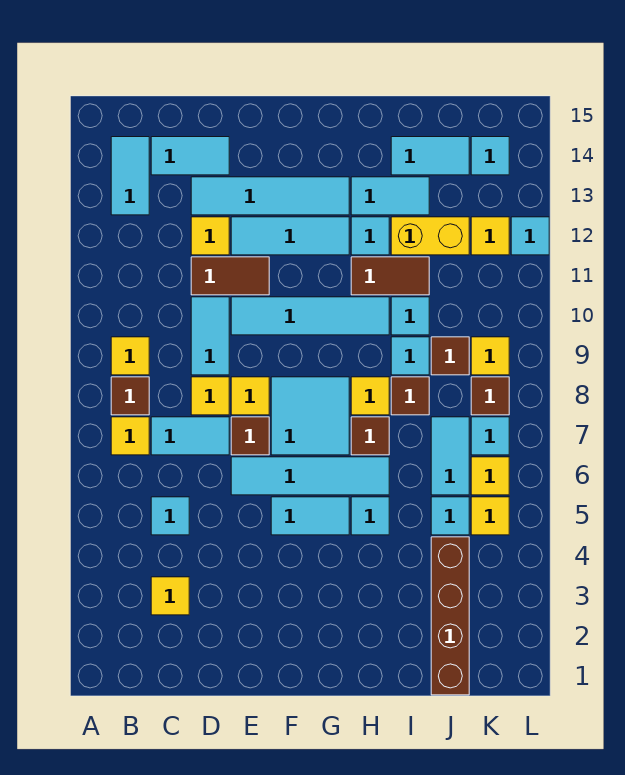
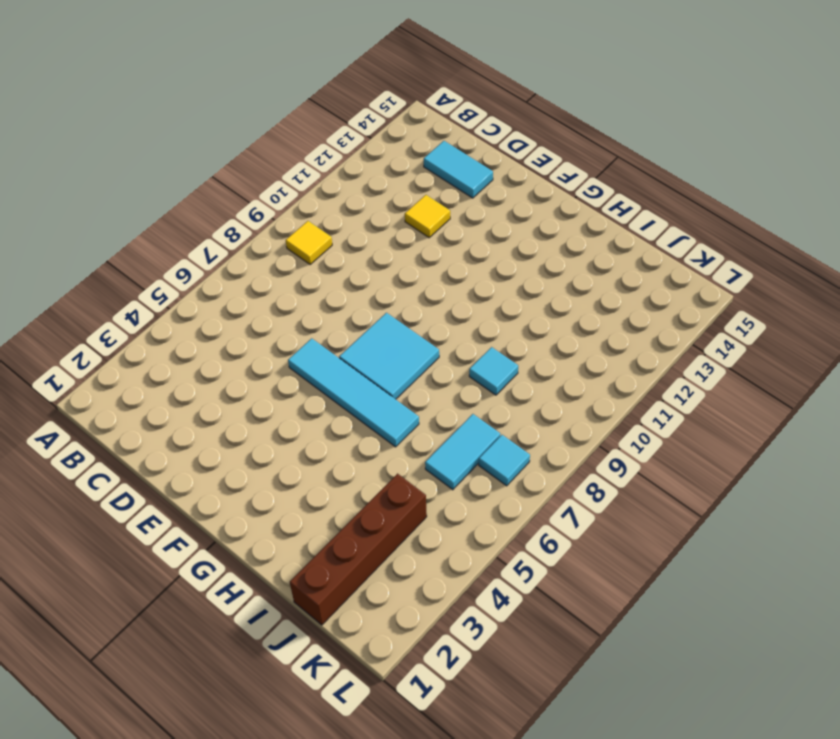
none -> yellow tile B7 level 1
none -> brown tile B8 level 1
none -> cyan tile B13:B14 level 1
none -> yellow tile C3 level 1

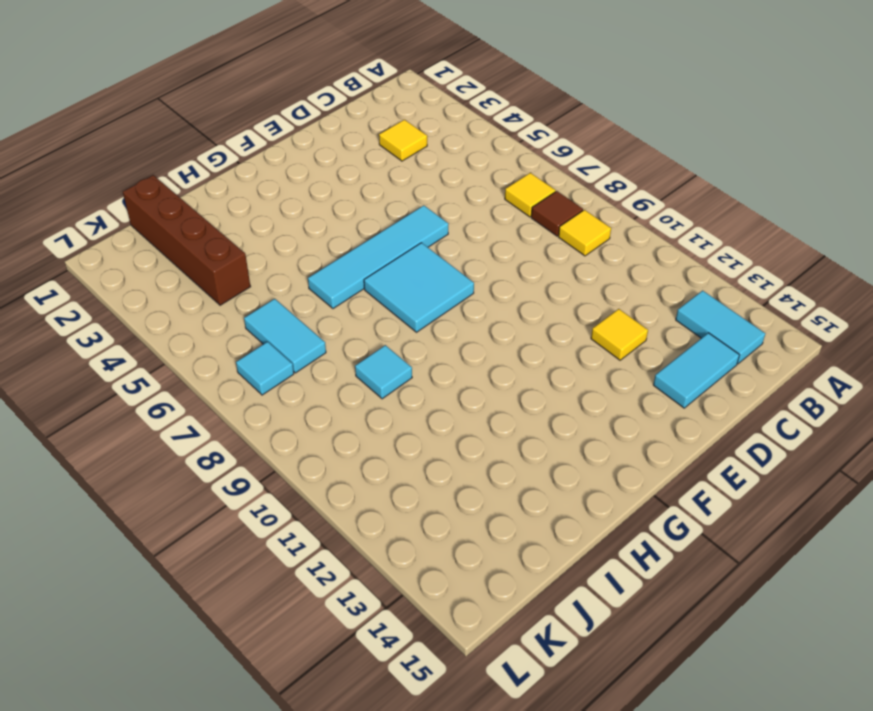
none -> cyan tile C5 level 1
none -> cyan tile C7:D7 level 1
none -> yellow tile D8 level 1
none -> cyan tile D9:D10 level 1

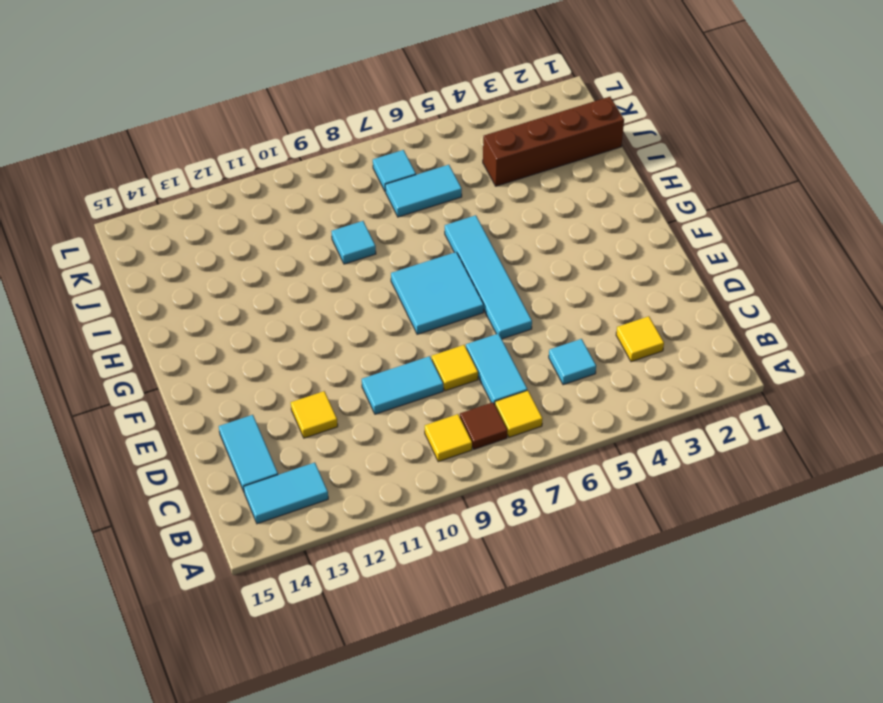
none -> brown tile D11:E11 level 1
none -> cyan tile D13:G13 level 1
none -> brown tile E7 level 1
none -> yellow tile E8 level 1

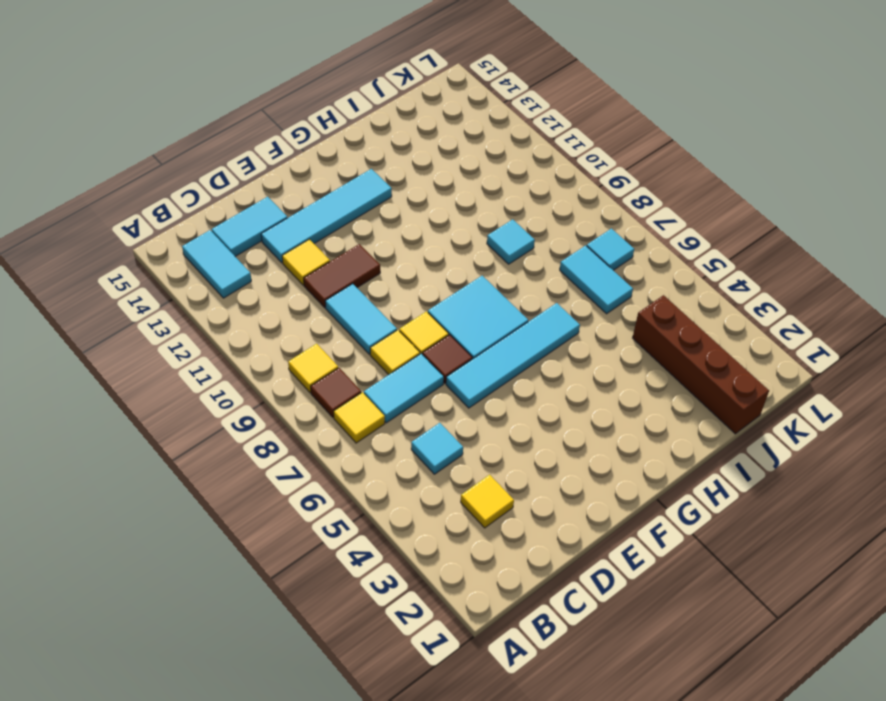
none -> cyan tile E10:H10 level 1
none -> cyan tile E12:G12 level 1
none -> cyan tile F5:G5 level 1
none -> cyan tile H5 level 1

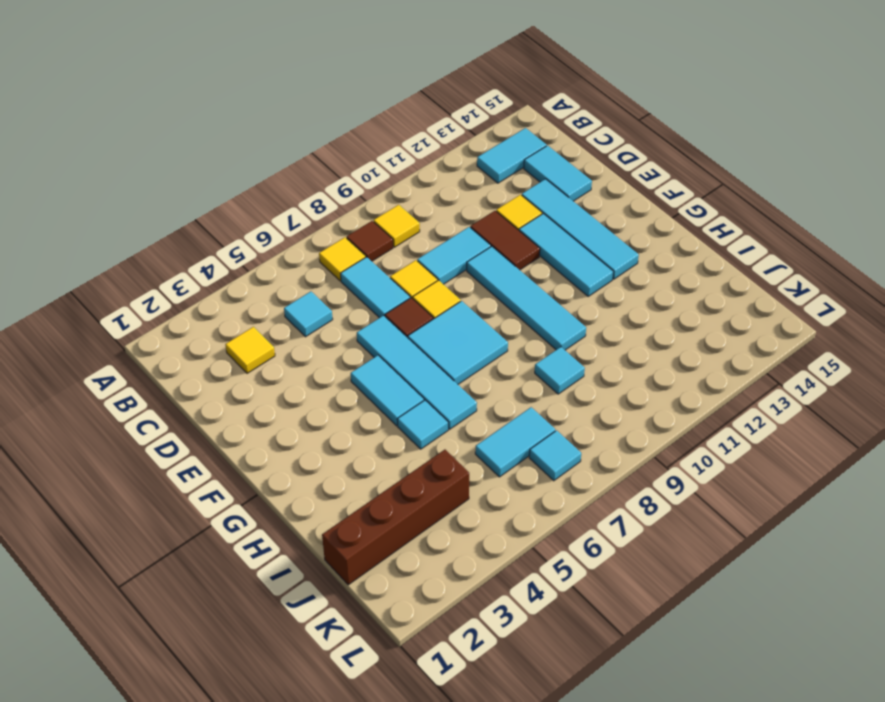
none -> brown tile H7 level 1
none -> yellow tile H8 level 1
none -> brown tile H11:I11 level 1
none -> cyan tile H12 level 1

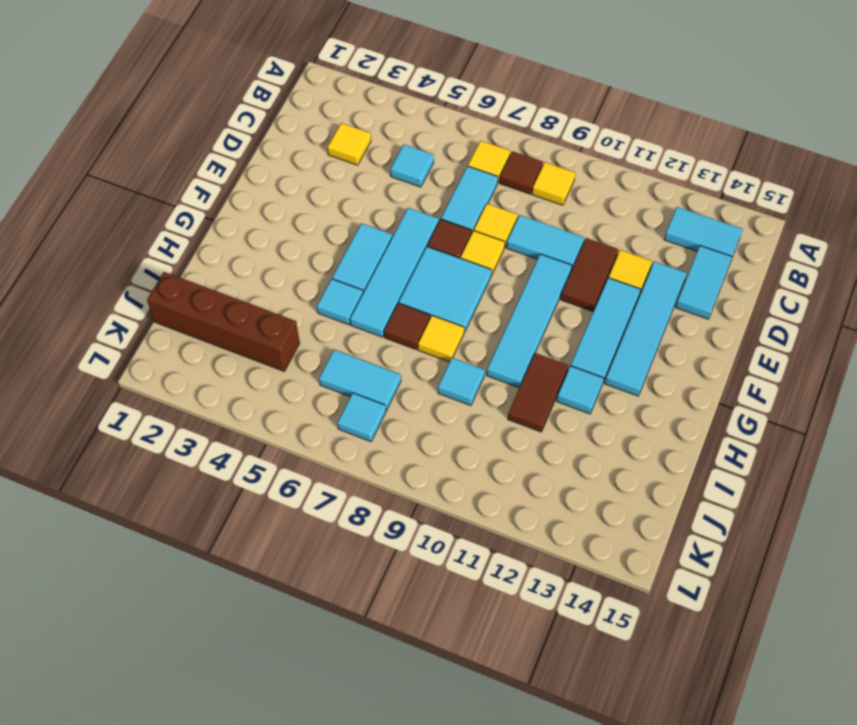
none -> cyan tile H13:I13 level 1
none -> brown tile I8 level 1
none -> cyan tile I10 level 1
none -> yellow brick I12:J12 level 1

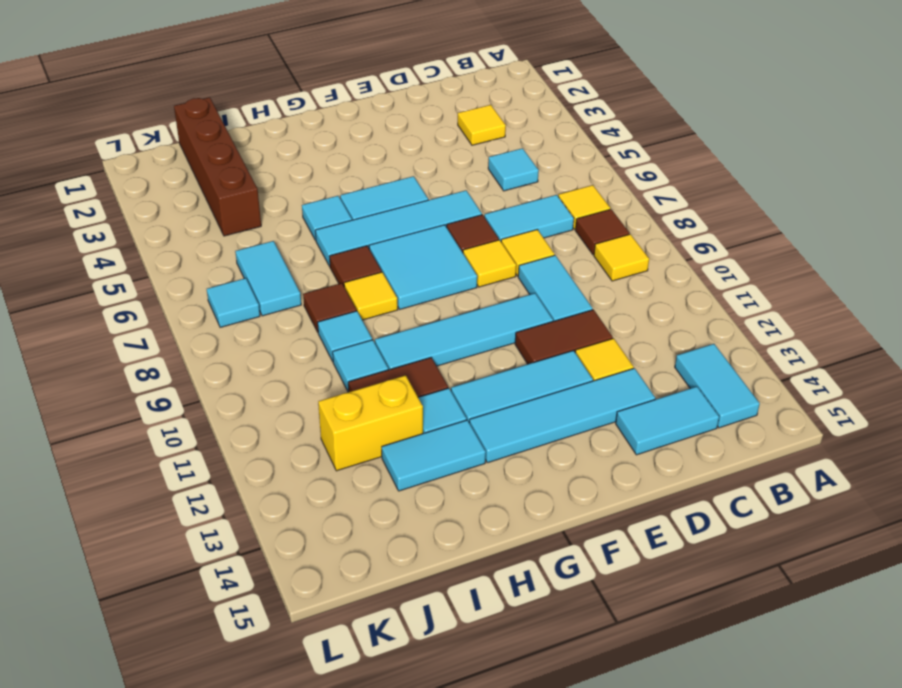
none -> cyan tile I14:J14 level 1
none -> cyan tile J5 level 1
none -> brown tile J9 level 1
none -> yellow tile K5 level 1

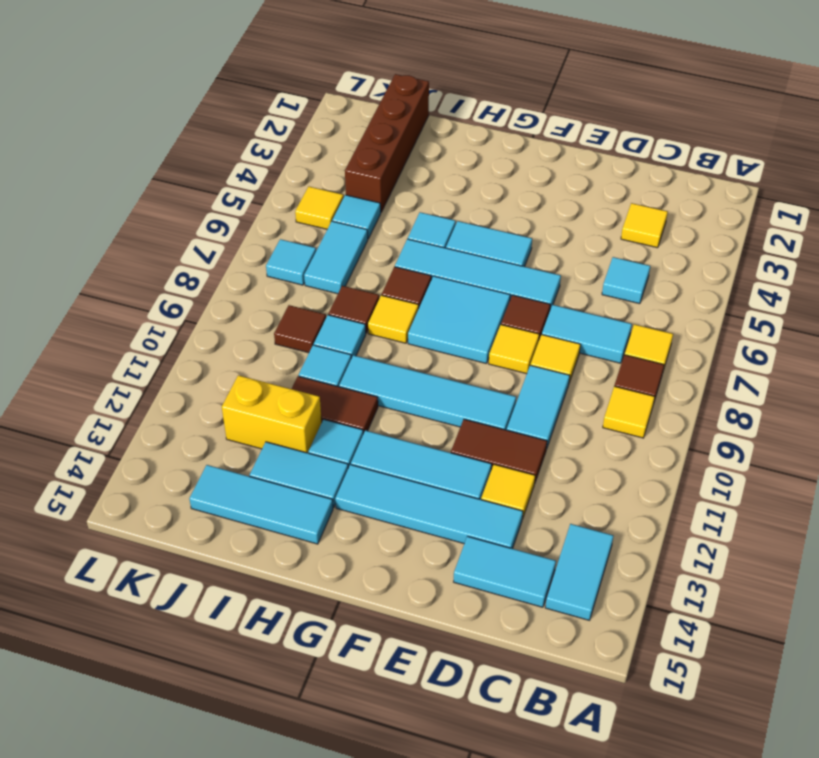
cyan tile H14:J14 level 1 -> cyan tile I14:J14 level 1
none -> yellow tile K6 level 1
none -> brown tile K8 level 1
none -> yellow tile K9 level 1
none -> yellow tile K12 level 1

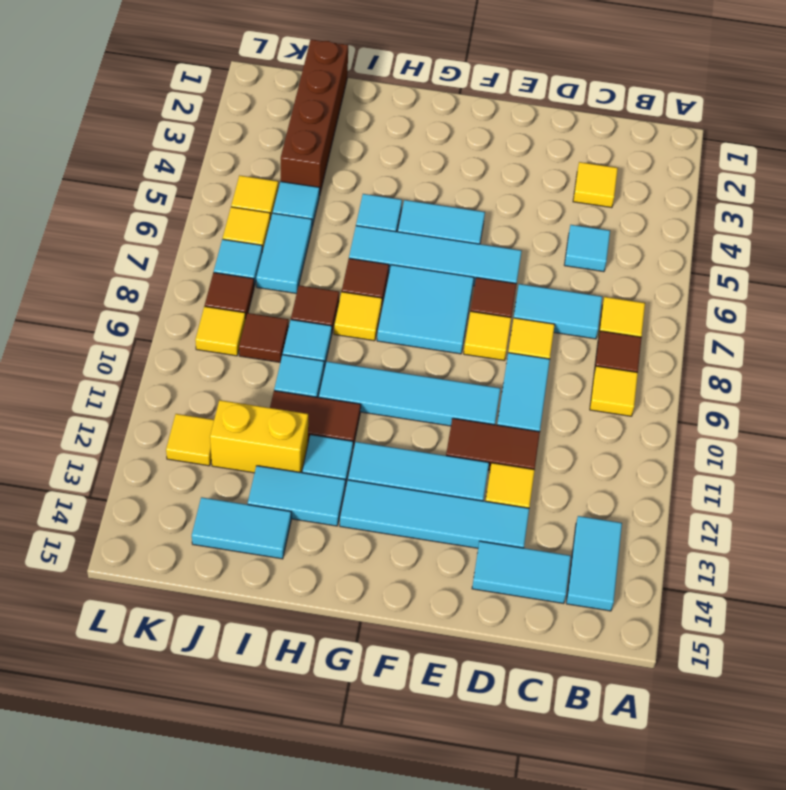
none -> cyan tile K14 level 1
none -> cyan tile L12 level 1

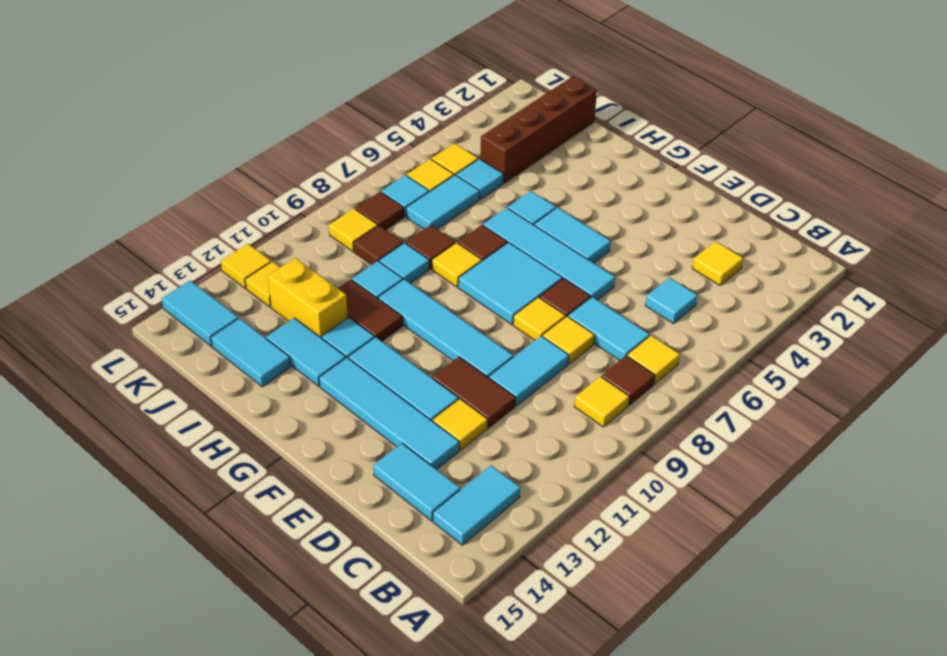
cyan tile K14:L14 level 1 -> cyan tile K14 level 1
yellow tile L12 level 1 -> cyan tile L12 level 1

